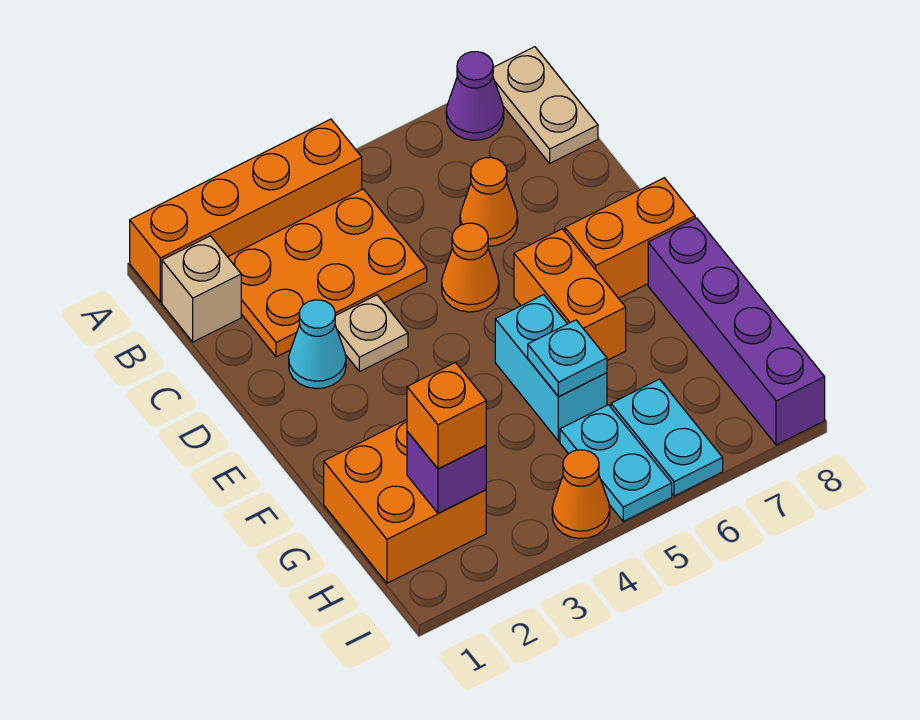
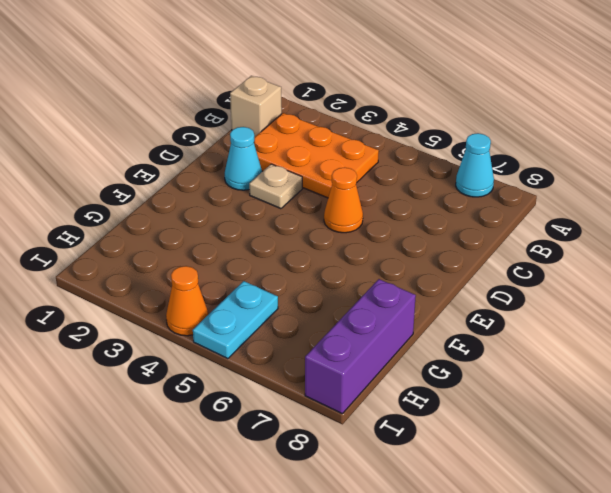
cyan cone A7 level 1 -> purple cone A7 level 1
purple brick G8:I8 level 1 -> purple brick F8:I8 level 1
none -> orange brick A1:A4 level 1
none -> tan plate A8:B8 level 1
none -> orange cone C6 level 1

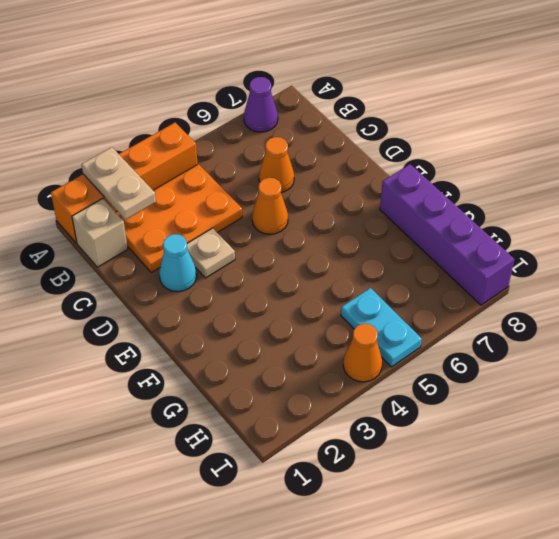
tan plate A2:B2 level 2 -> tan plate A8:B8 level 1
none -> orange brick E6:F6 level 1
none -> orange brick E7:E8 level 1
none -> cyan brick F5:G5 level 1

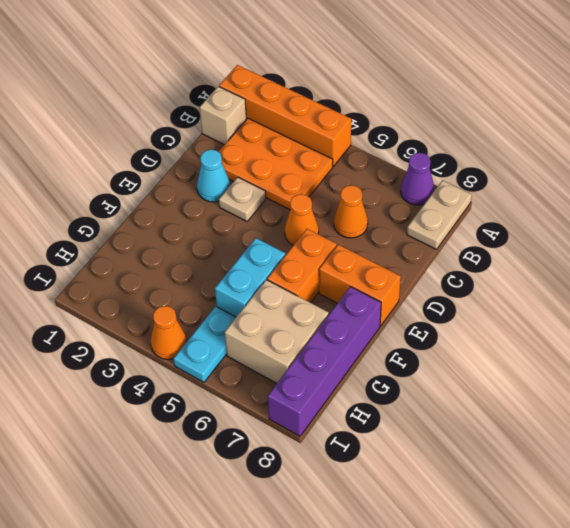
tan brick G6:H7 level 1 -> cyan plate H6:I6 level 1
none -> orange brick G1:H2 level 1
none -> cyan plate G5 level 2
none -> purple brick H2 level 2

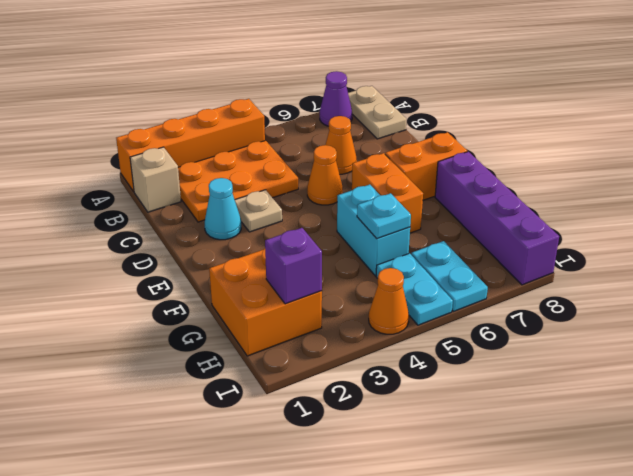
none -> orange brick H2 level 3

